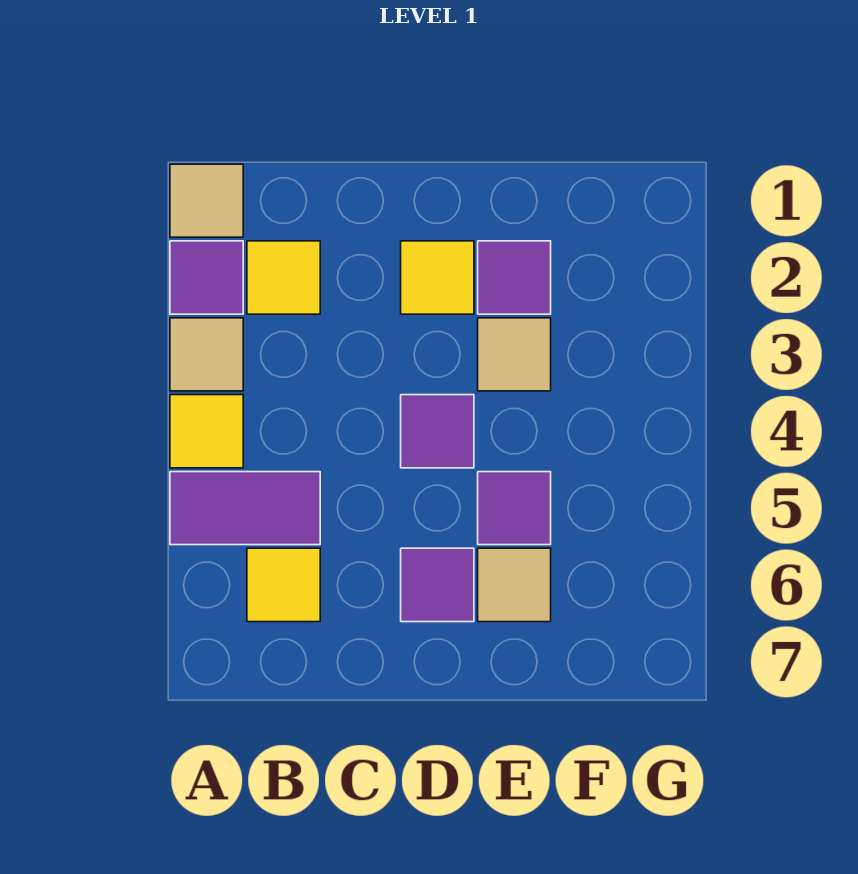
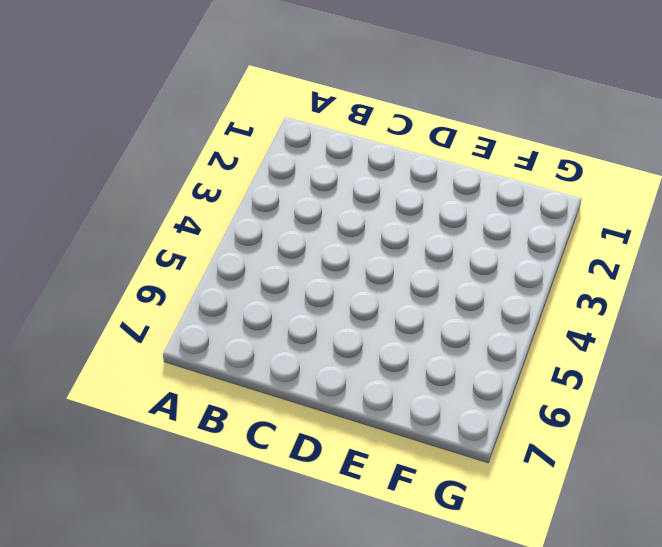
none -> tan tile A1 level 1
none -> purple tile A2 level 1
none -> tan tile A3 level 1

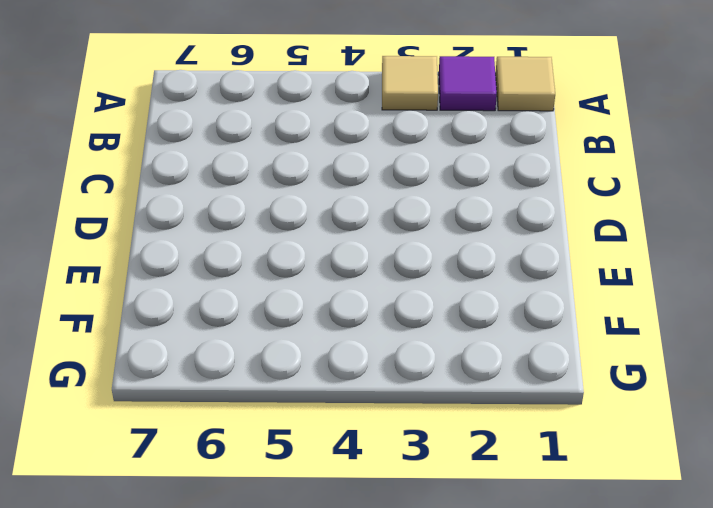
none -> yellow tile A4 level 1
none -> purple tile A5:B5 level 1
none -> yellow tile B2 level 1

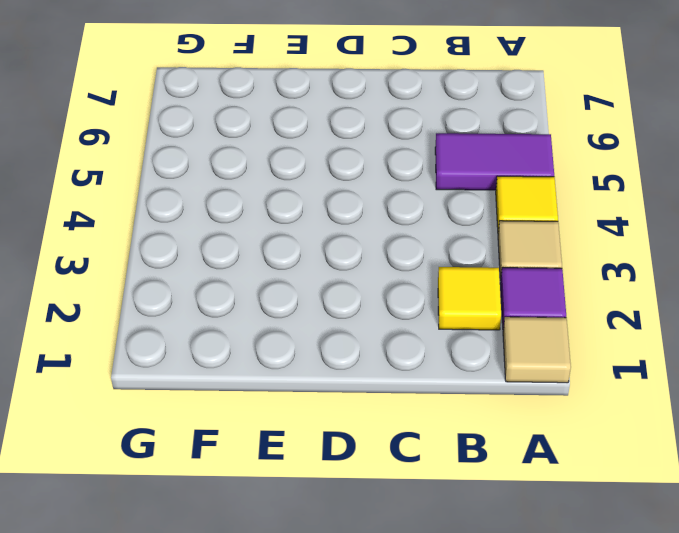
none -> yellow tile B6 level 1
none -> yellow tile D2 level 1
none -> purple tile D4 level 1

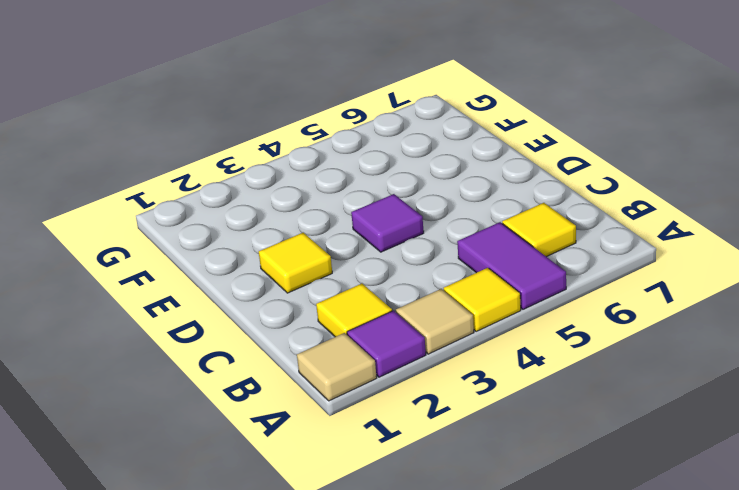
none -> purple tile D6 level 1
none -> purple tile E2 level 1
none -> tan tile E3 level 1

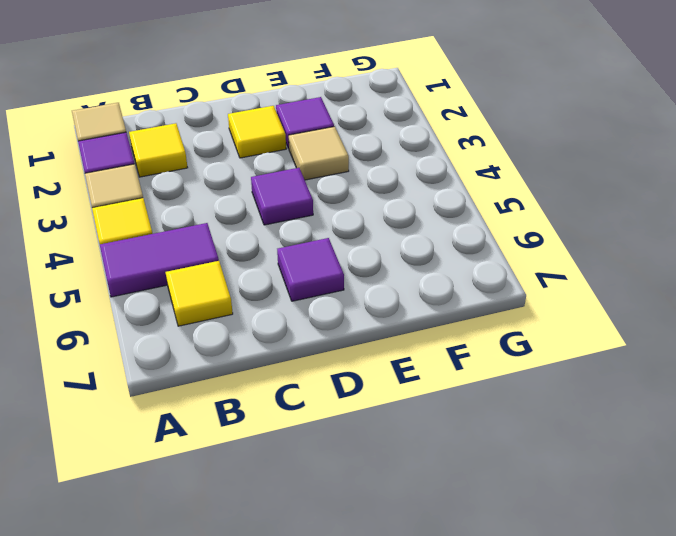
none -> purple tile E5 level 1
none -> tan tile E6 level 1

